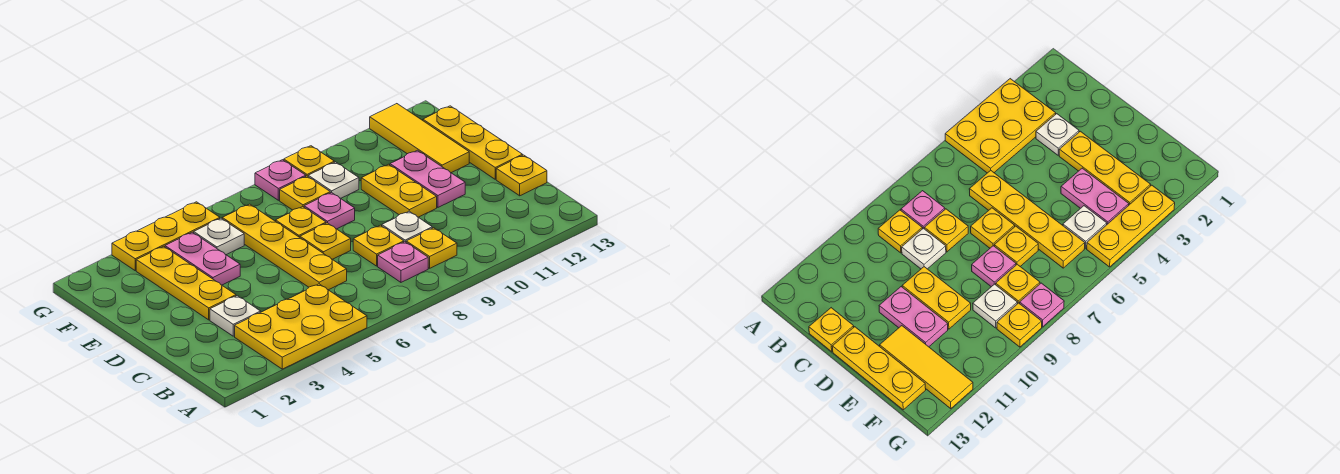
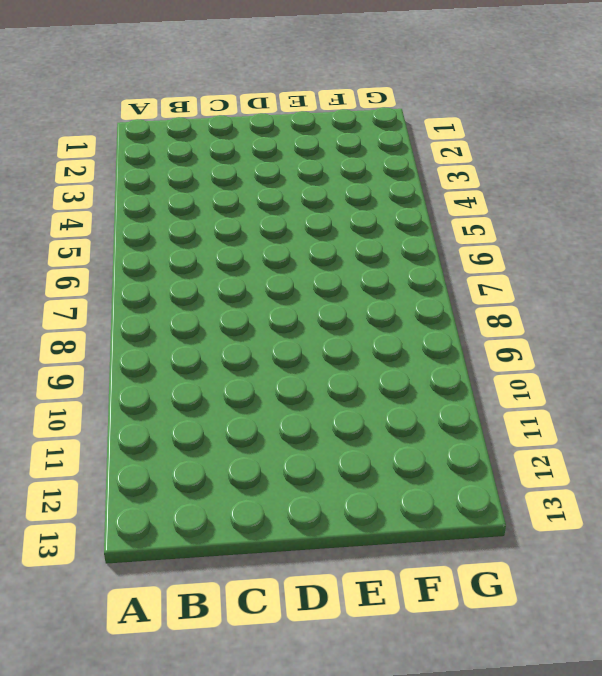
none -> yellow plate A3:B5 level 1
none -> pink plate B8 level 1
none -> yellow plate B9 level 1

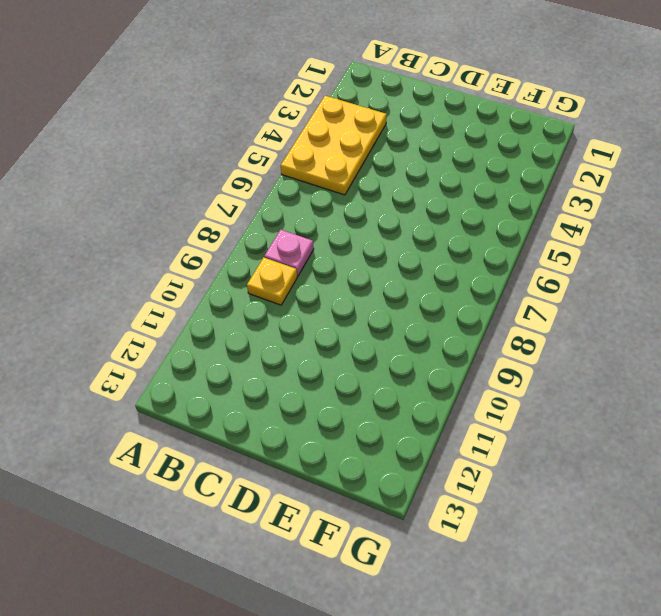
none -> white plate C3 level 1
none -> yellow plate C6:F6 level 1
none -> yellow plate C8 level 1

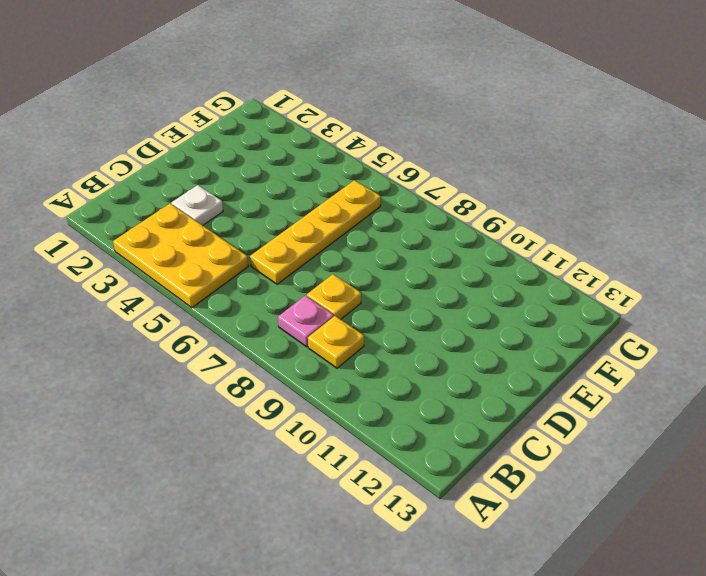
none -> white plate C9 level 1
none -> yellow plate C13 level 1
none -> yellow plate D3:F3 level 1

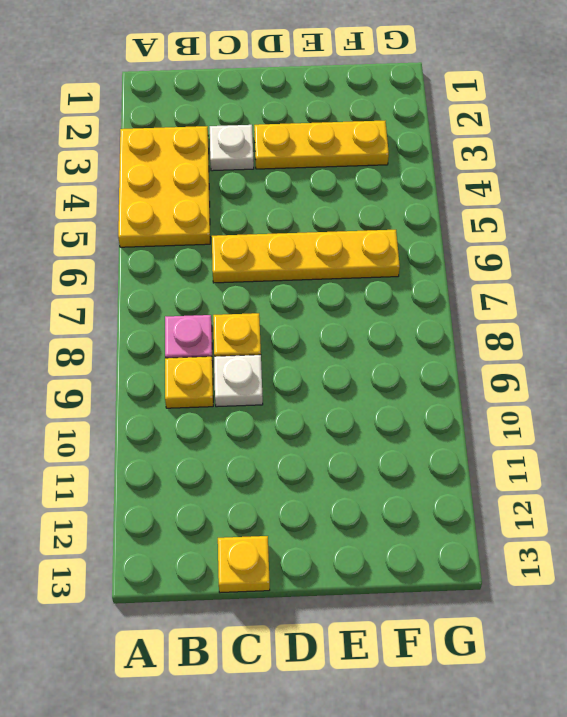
none -> yellow plate D7 level 1
none -> yellow plate D10:E10 level 1
none -> pink plate D11:E11 level 1

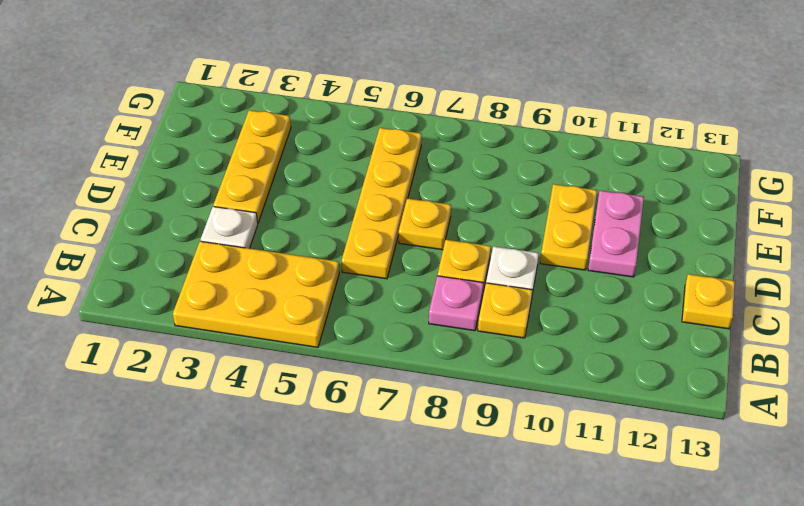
none -> yellow plate D13:F13 level 1
none -> pink plate E4:F4 level 1
none -> yellow plate E7 level 1

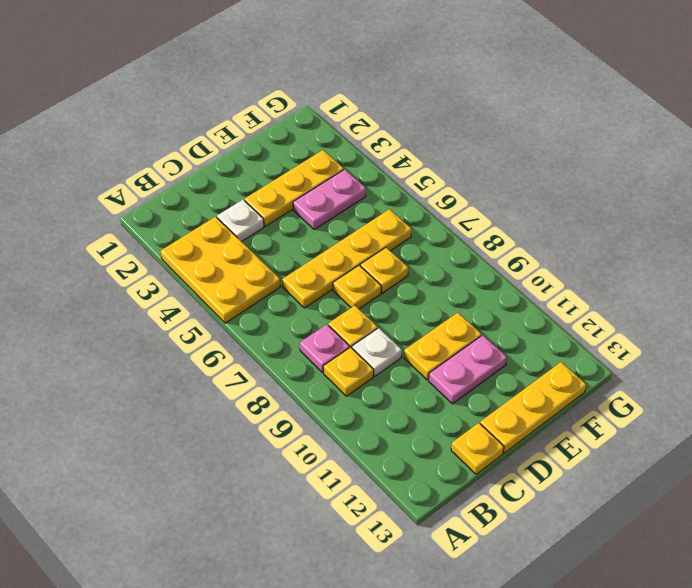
none -> pink plate E8 level 1
none -> yellow tile E12:G12 level 1
none -> white plate F5 level 1

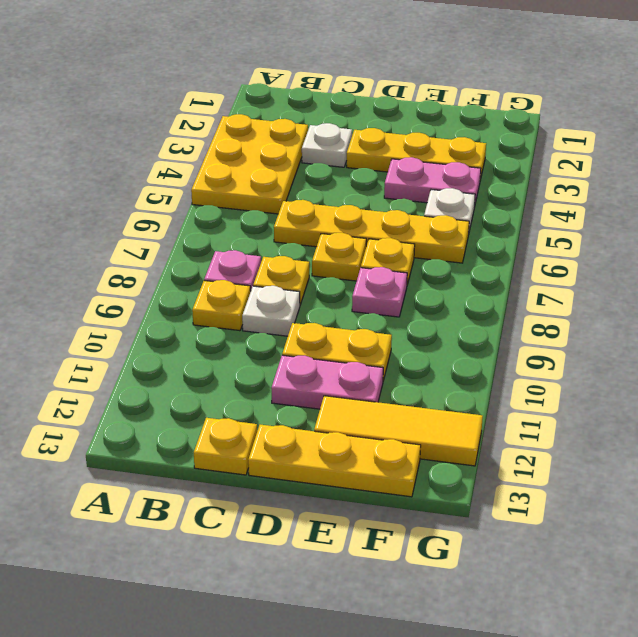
none -> yellow plate F8 level 1
none -> white plate F9 level 1
none -> yellow plate G3:G5 level 1

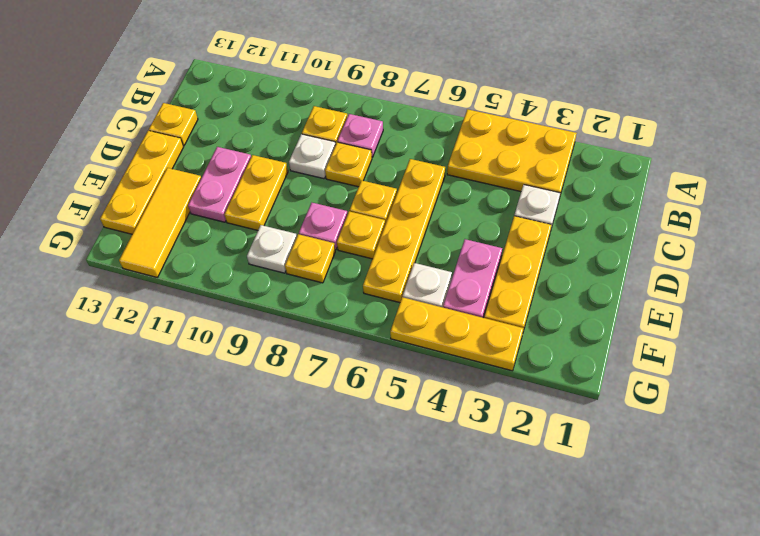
none -> pink plate G8 level 1
none -> yellow plate G9 level 1

